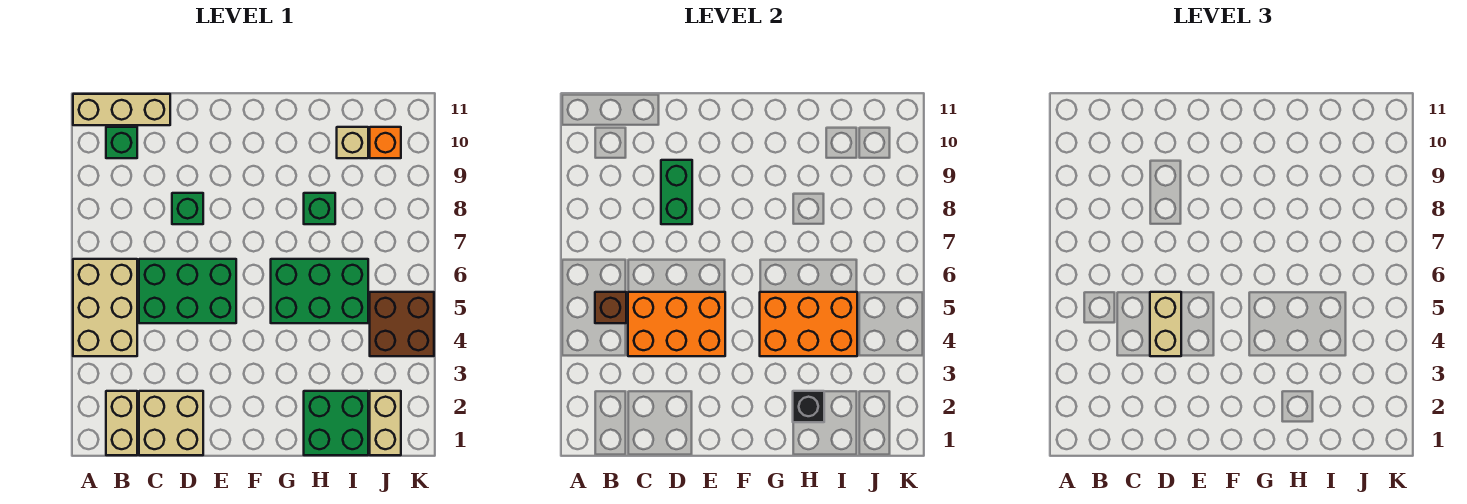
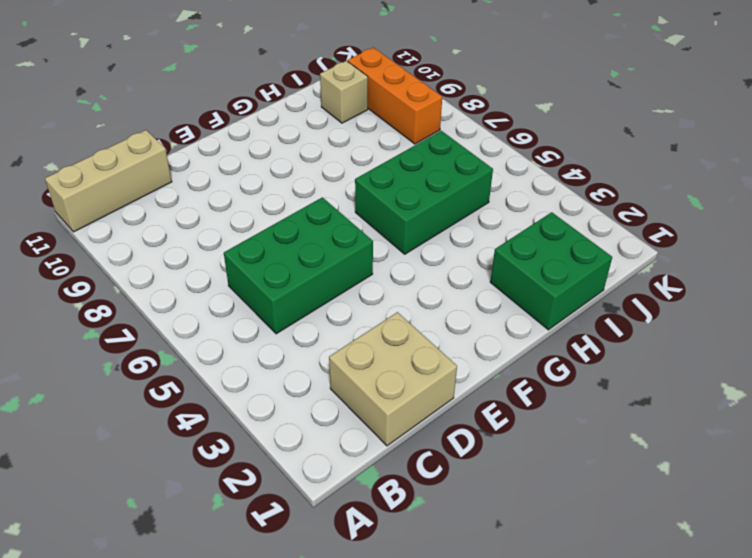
orange brick J8:J10 level 1 -> orange brick J10 level 1
none -> tan brick A4:B6 level 1
none -> tan brick B1:B2 level 1
none -> green brick B10 level 1

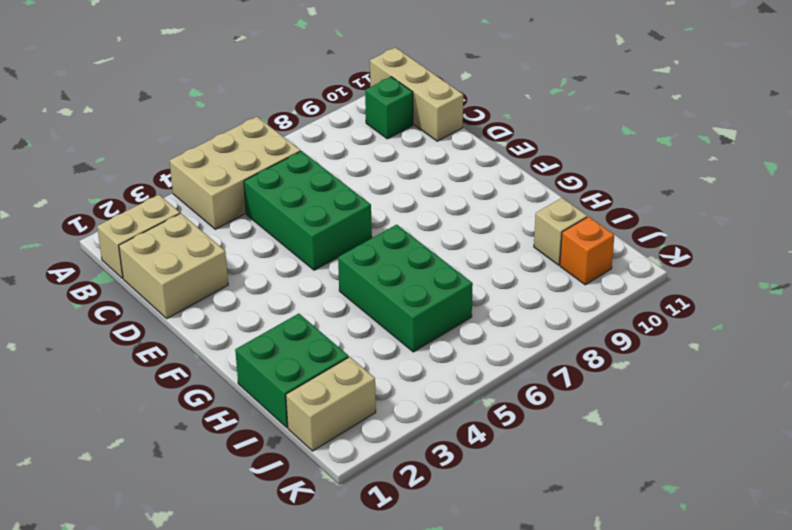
none -> green brick D8 level 1
none -> green brick H8 level 1
none -> brown brick J4:K5 level 1

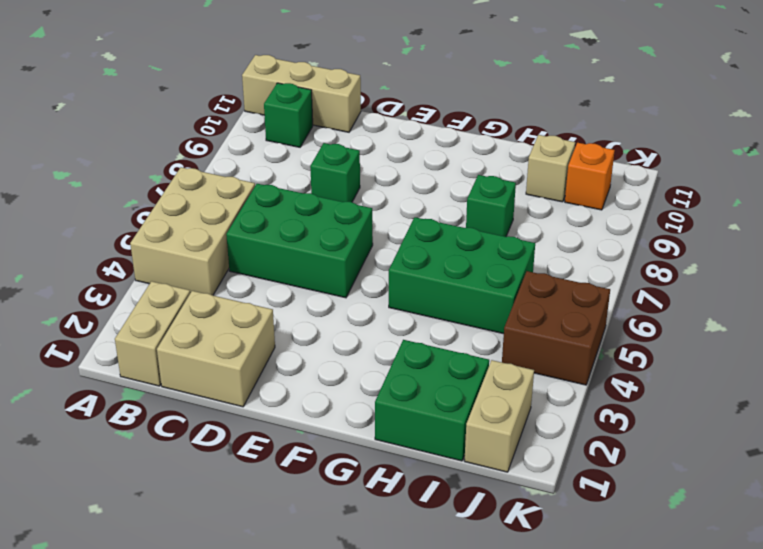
none -> brown brick B5 level 2
none -> orange brick C4:E5 level 2
none -> green brick D8:D9 level 2

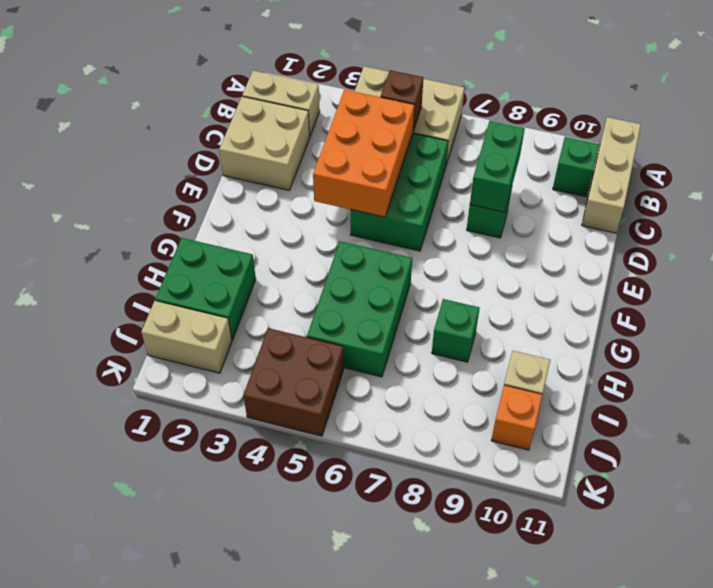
green brick C8:D8 level 2 -> green brick D8:D9 level 2
none -> orange brick G4:I5 level 2
none -> black brick H2 level 2
none -> tan brick D4:D5 level 3

